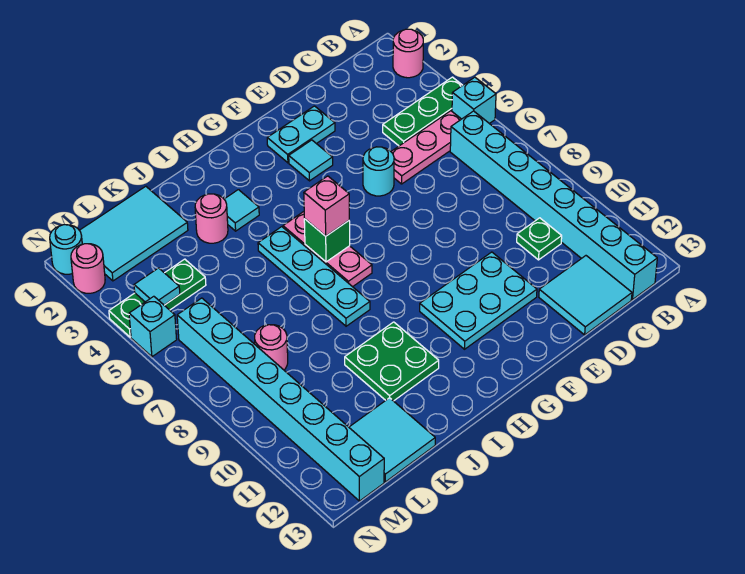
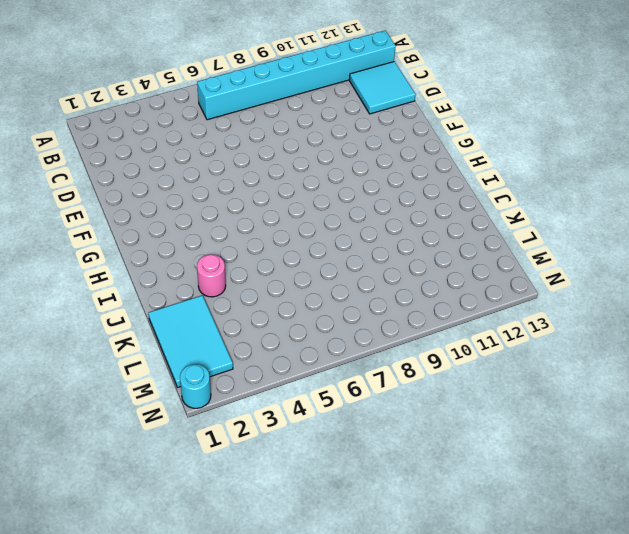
none -> pink round brick A2 level 1
none -> green plate A4:C4 level 1
none -> cyan brick A5 level 1

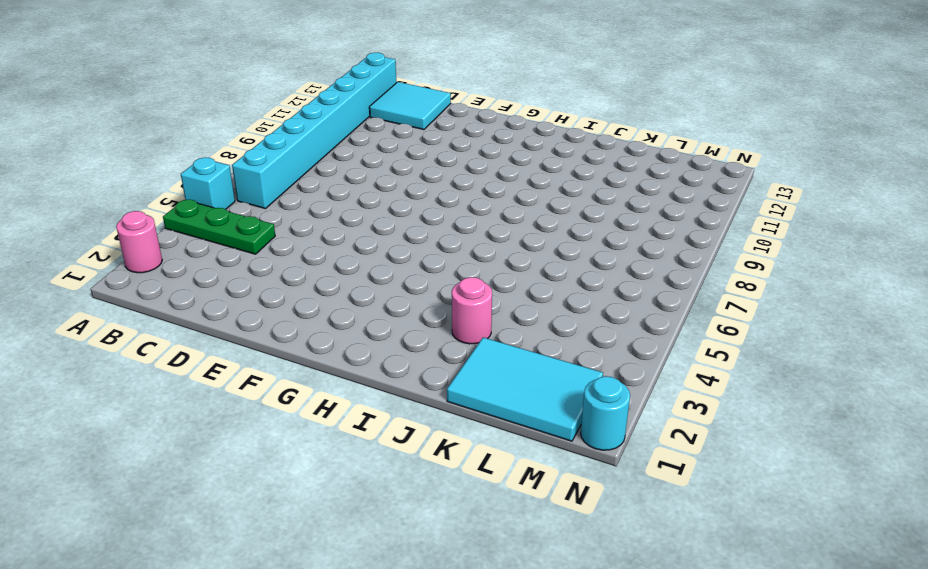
none -> pink plate B5:D5 level 1
none -> green plate C10 level 1
none -> cyan plate E2:F2 level 1

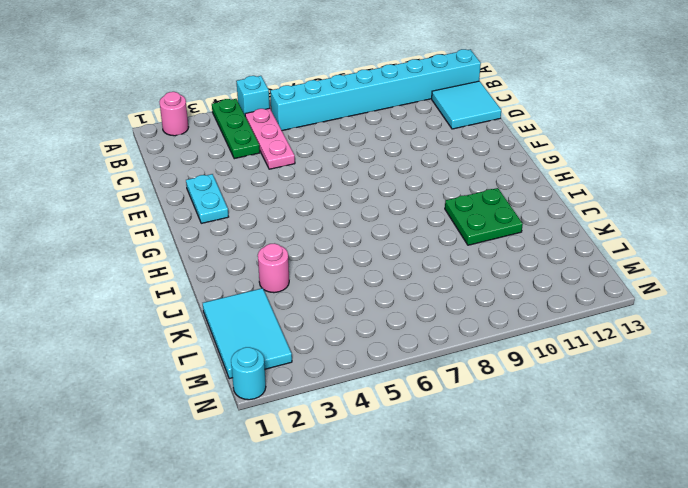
none -> green plate C10 level 1
none -> cyan round brick E5 level 1
none -> cyan plate E10:G11 level 1

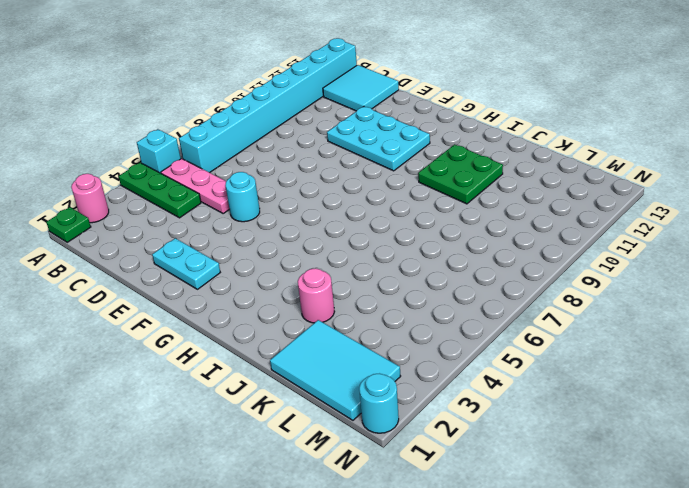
green plate A1 level 1 -> green plate C10 level 1
none -> cyan tile F3 level 1
none -> pink plate H5:H7 level 1
none -> cyan tile I3 level 1

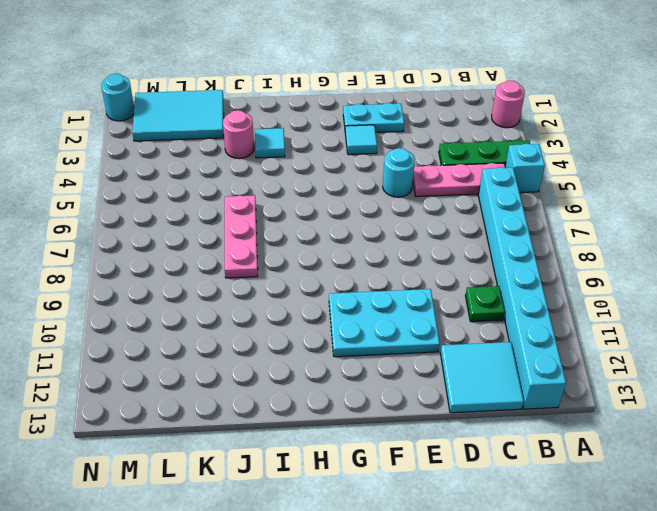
pink plate J6:J8 level 1 -> pink plate H5:H7 level 1
none -> cyan plate I5:I8 level 1
none -> green plate I10:J11 level 1
none -> cyan tile K12:L13 level 1

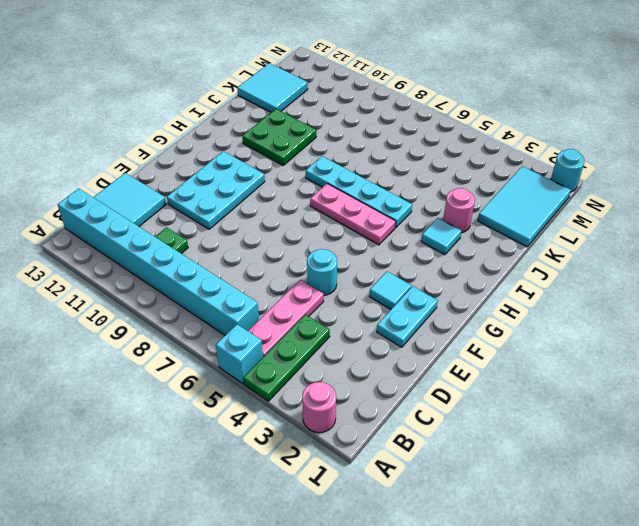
none -> green plate L4:N4 level 1
none -> pink round brick L8 level 1
none -> cyan brick M6:M13 level 1

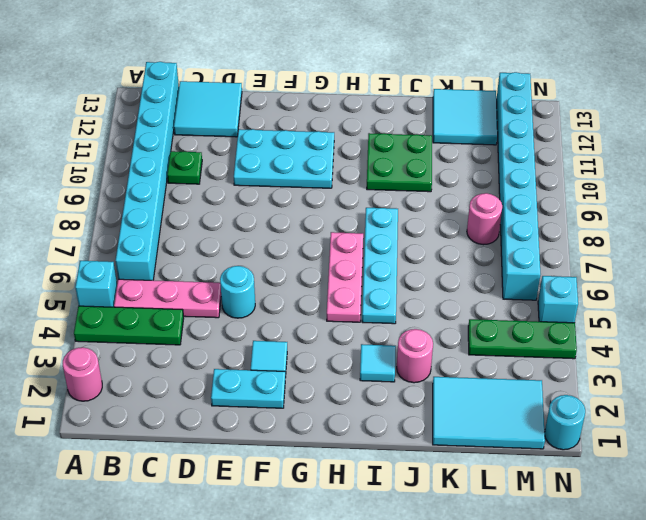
none -> pink round brick N2 level 1
none -> green brick H6 level 2
none -> cyan tile M4 level 2

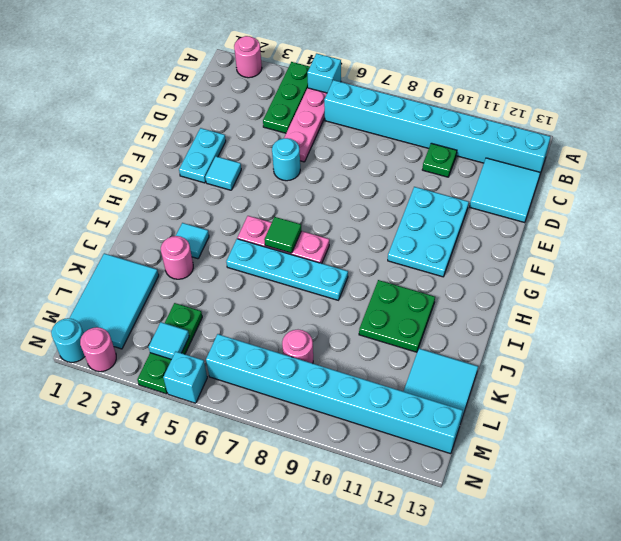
green tile H6 level 2 -> green brick H6 level 2
none -> pink brick H6 level 3

